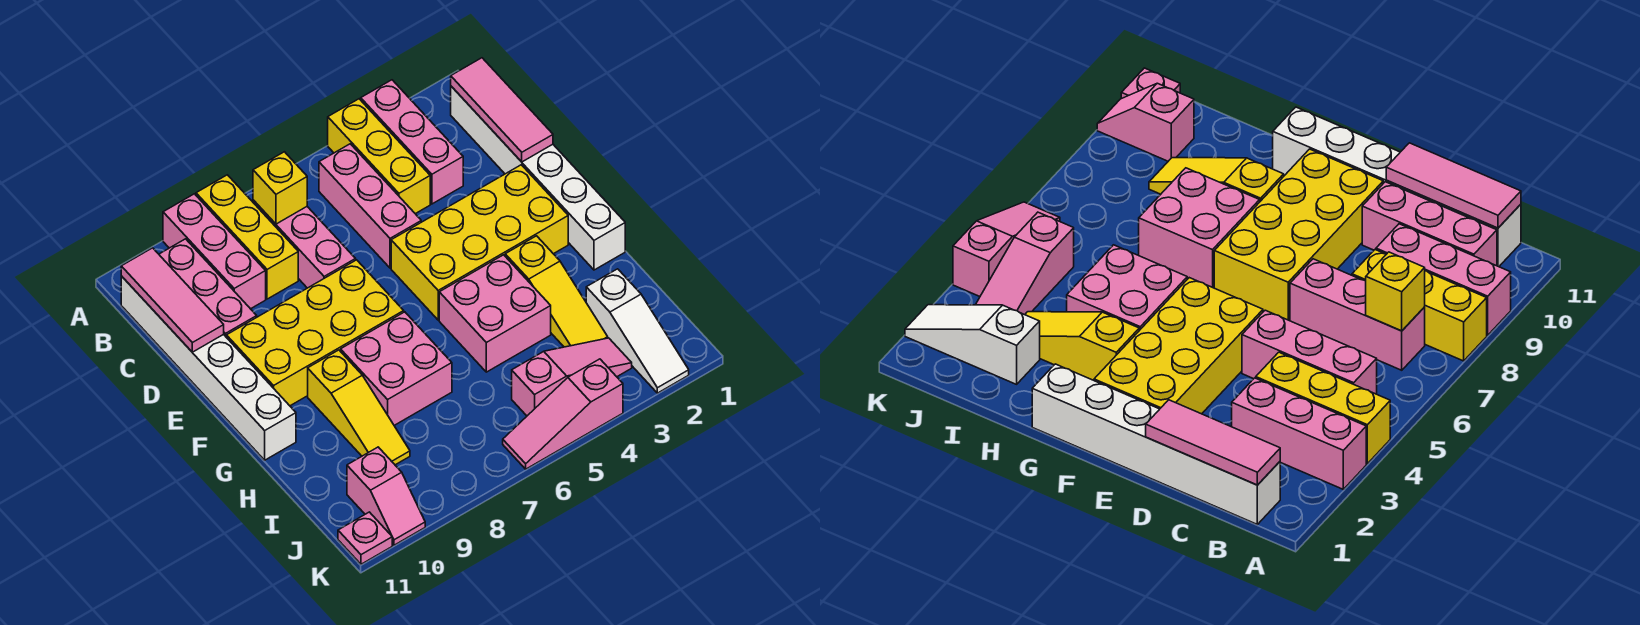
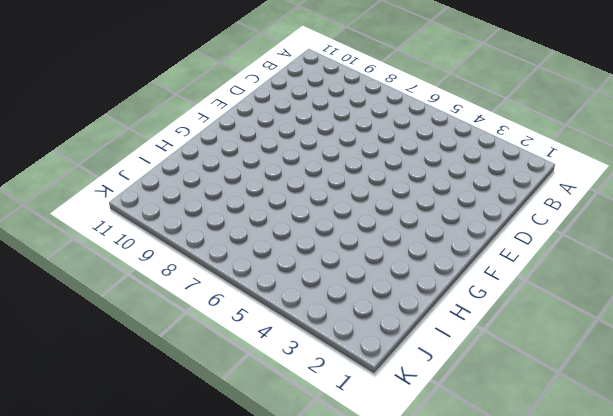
none -> pink brick A3:C3 level 1
none -> yellow brick A4:C4 level 1
none -> yellow brick A8:C8 level 1

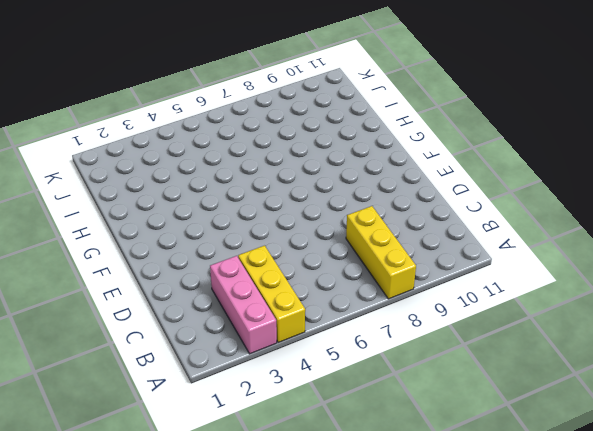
none -> pink brick A9:C9 level 1
none -> white brick B1:G1 level 1
none -> pink brick B5:D5 level 1

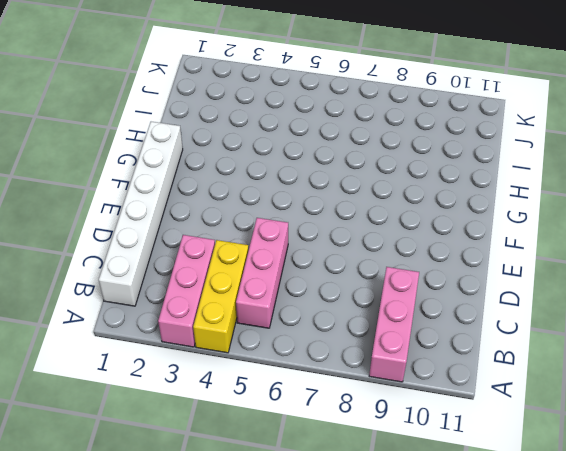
none -> yellow brick A8:C8 level 1
none -> pink brick B7:D7 level 1
none -> pink brick B10:D10 level 1

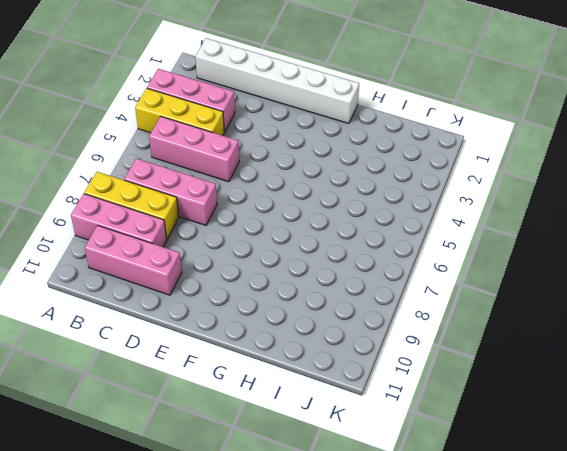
none -> white brick B11:G11 level 1
none -> yellow brick E2:F5 level 1
none -> yellow brick E7:F10 level 1

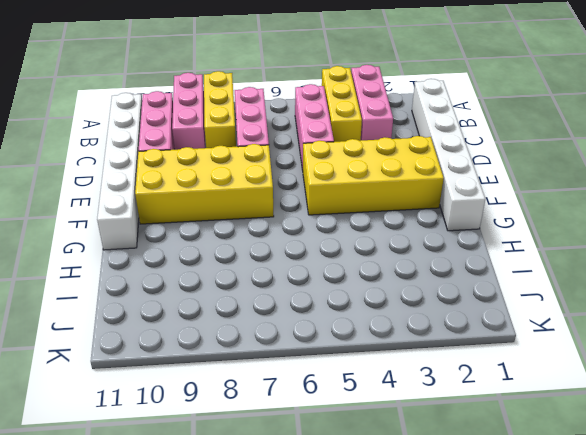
none -> yellow slope G3:I3 level 1 top G
none -> pink brick G4:H5 level 1
none -> pink brick G7:H8 level 1

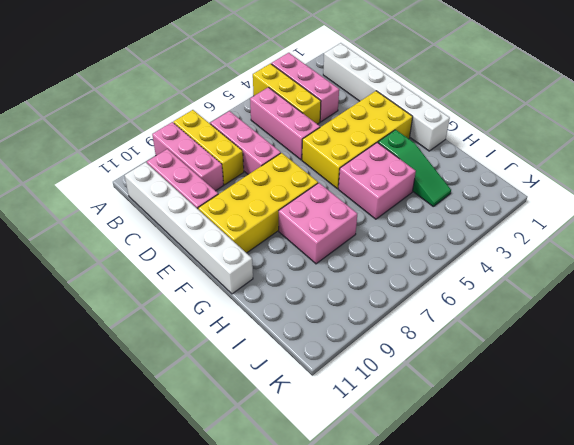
green slope G3:I3 level 1 top G -> yellow slope G3:I3 level 1 top G
none -> yellow slope G9:I9 level 1 top G
none -> white slope I2:K2 level 1 top I
none -> pink slope J3:J5 level 1 top 5

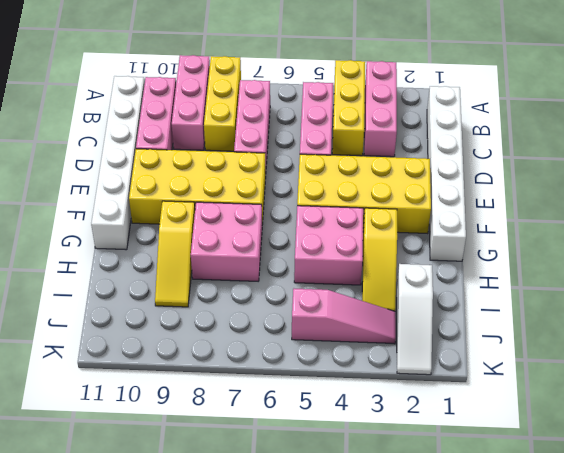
none -> pink slope J10:K10 level 1 top J
none -> pink slope K4:K6 level 1 top 4
none -> pink plate K11 level 1

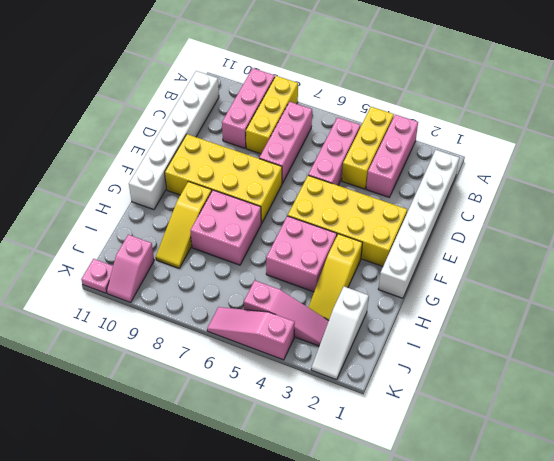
none -> pink brick B10:D10 level 1
none -> pink tile B1:D1 level 2
none -> yellow brick B7 level 2

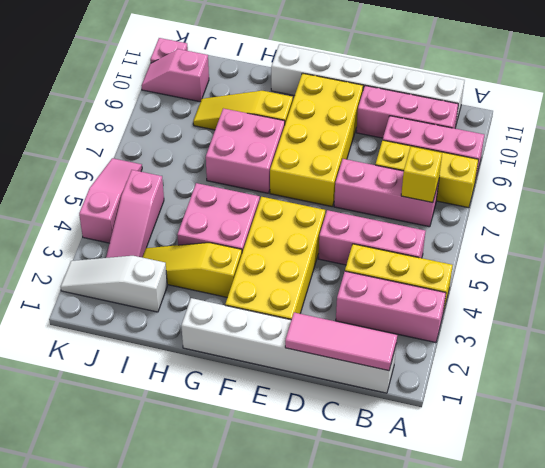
none -> pink tile B11:D11 level 2

